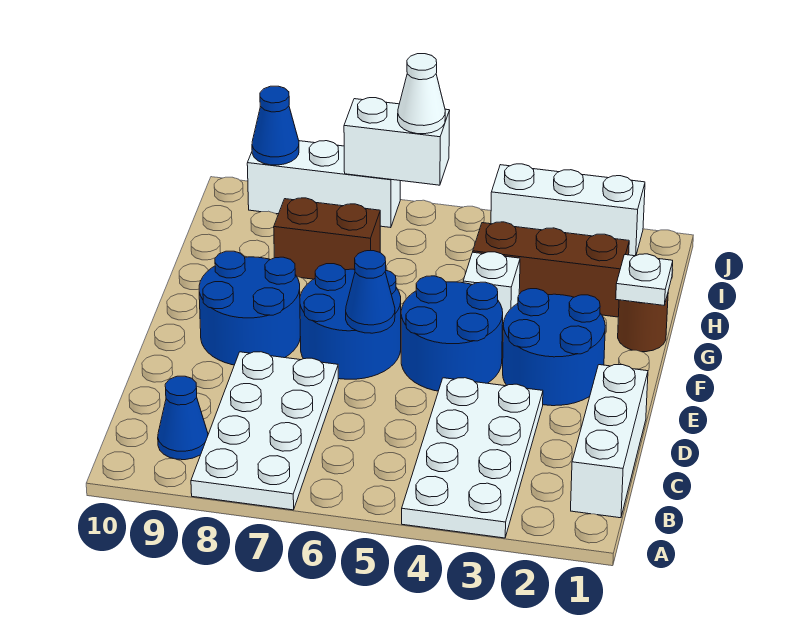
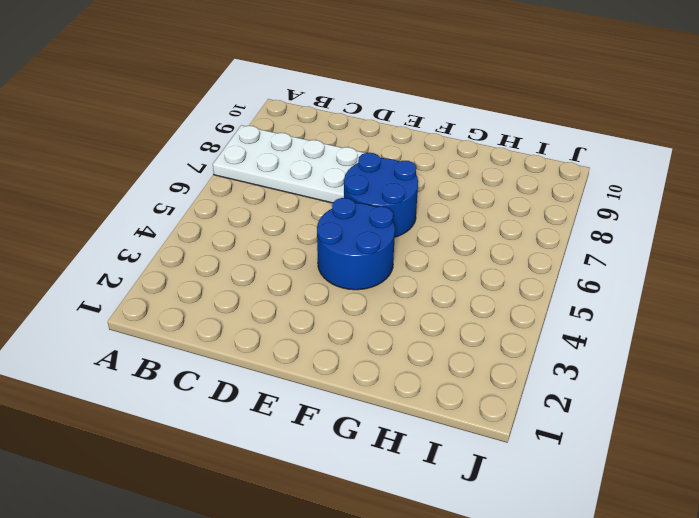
none -> white plate A3:D4 level 1
none -> white brick B1:D1 level 1
none -> blue cone B9 level 1

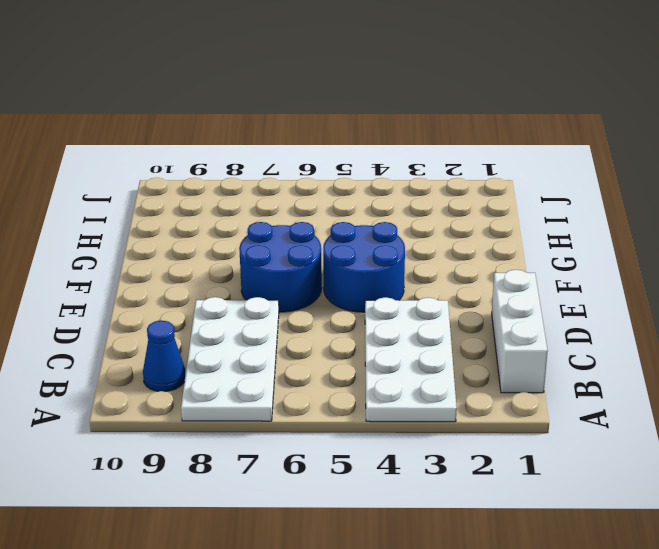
none -> blue round brick E2:F3 level 1
none -> blue round brick E8:F9 level 1
none -> brown round brick G1 level 1

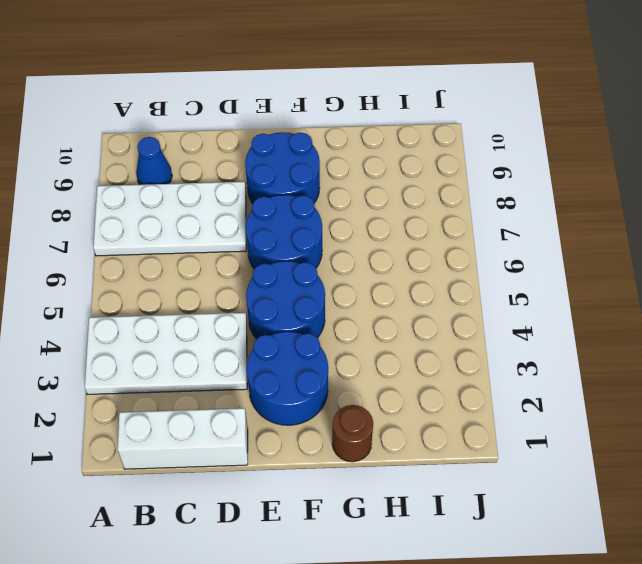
none -> white brick G4 level 1
none -> brown brick H2:H4 level 1
none -> brown brick H7:H8 level 1

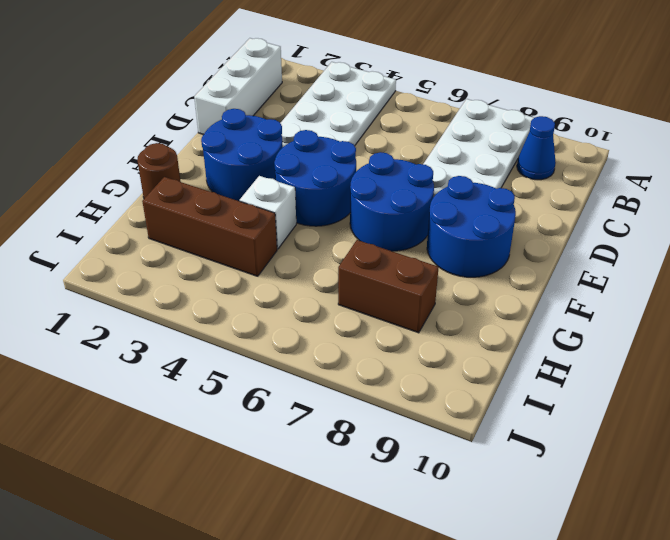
none -> white brick J2:J4 level 1
none -> white brick J7:J9 level 1
none -> blue cone E6 level 2

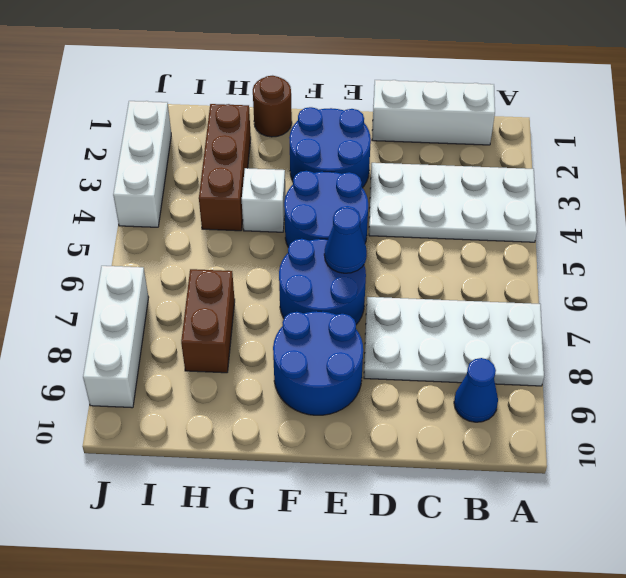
none -> white plate G1 level 2
none -> white brick J6:J7 level 2
none -> blue cone J9 level 2

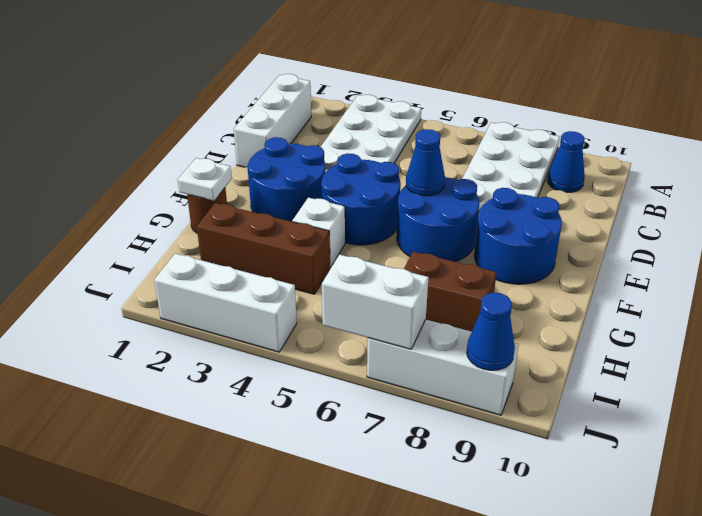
none -> white cone J6 level 3

